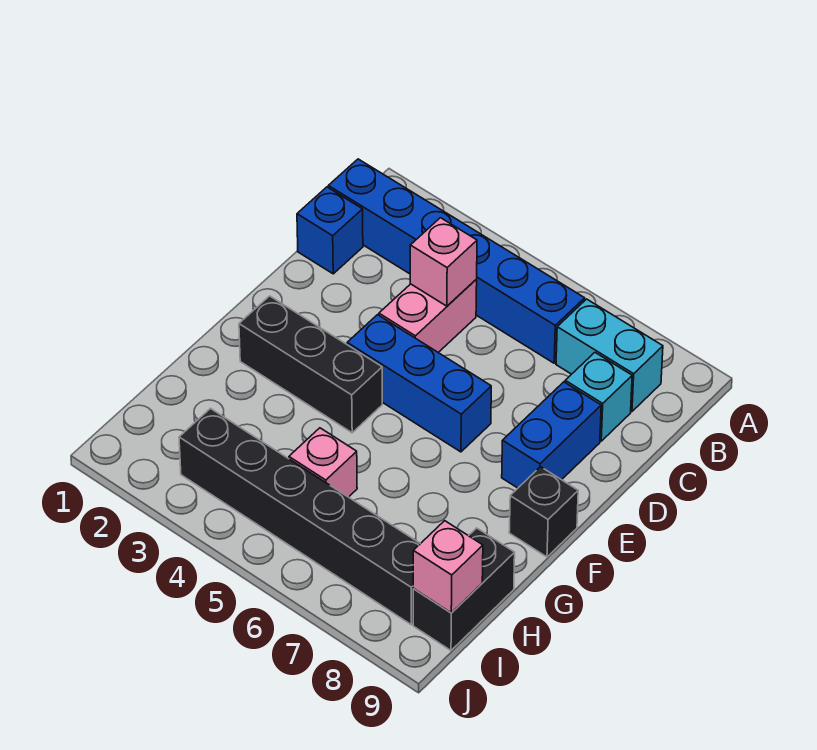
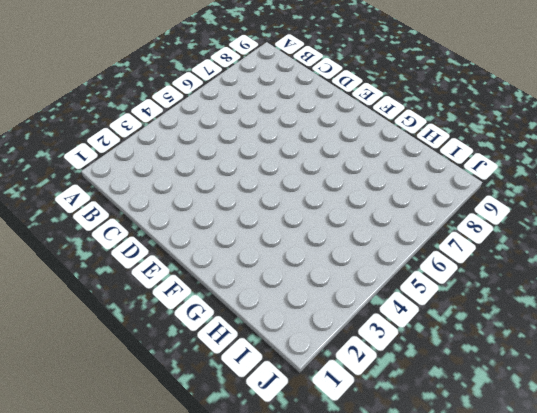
none -> blue brick B1:B6 level 1
none -> cyan brick B7:B8 level 1
none -> blue brick C1 level 1

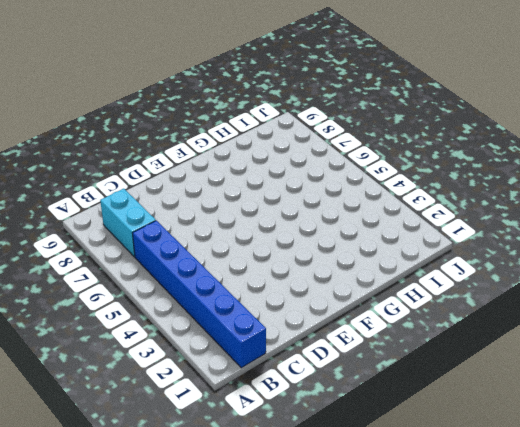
none -> blue brick C1 level 1
none -> pink brick C4:D4 level 1
none -> cyan brick C8 level 1

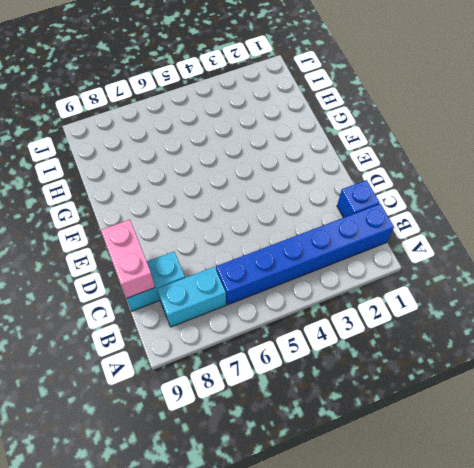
cyan brick C8:C9 level 1 -> cyan brick C8 level 1
pink brick C9:D9 level 2 -> pink brick C4:D4 level 1
none -> blue brick D8:E8 level 1
none -> blue brick E4:E6 level 1
none -> black brick F2:F4 level 1

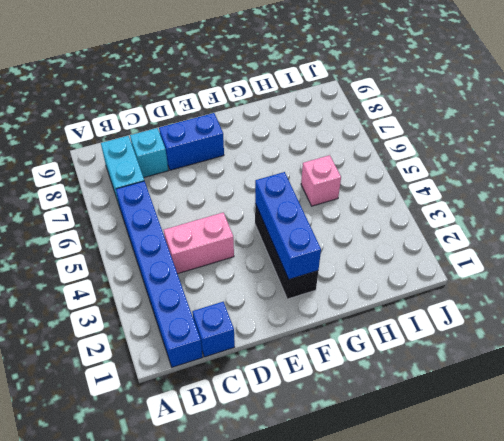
blue brick F2:F4 level 2 -> blue brick E4:E6 level 1
none -> black brick F9 level 1
none -> black brick H9:I9 level 1
none -> black brick I3:I8 level 1

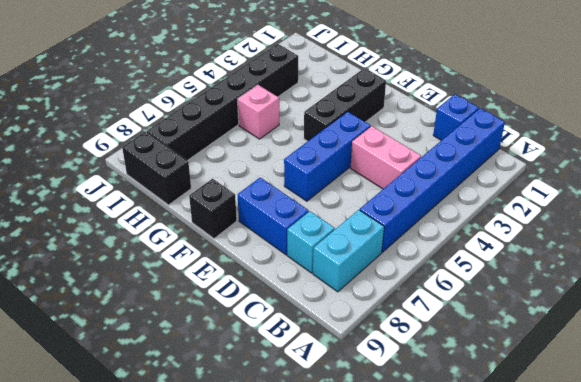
none -> pink brick C4 level 2
none -> pink brick I9 level 2

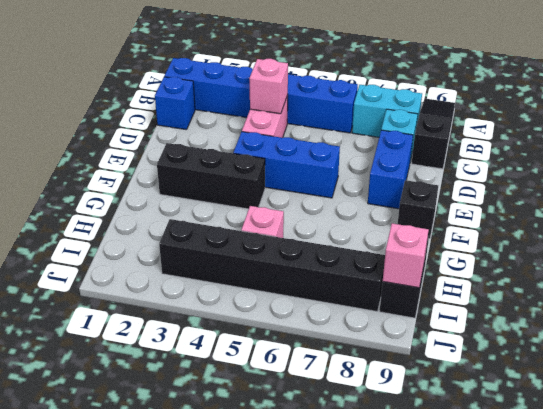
black slope A9:C9 level 1 top C -> none

